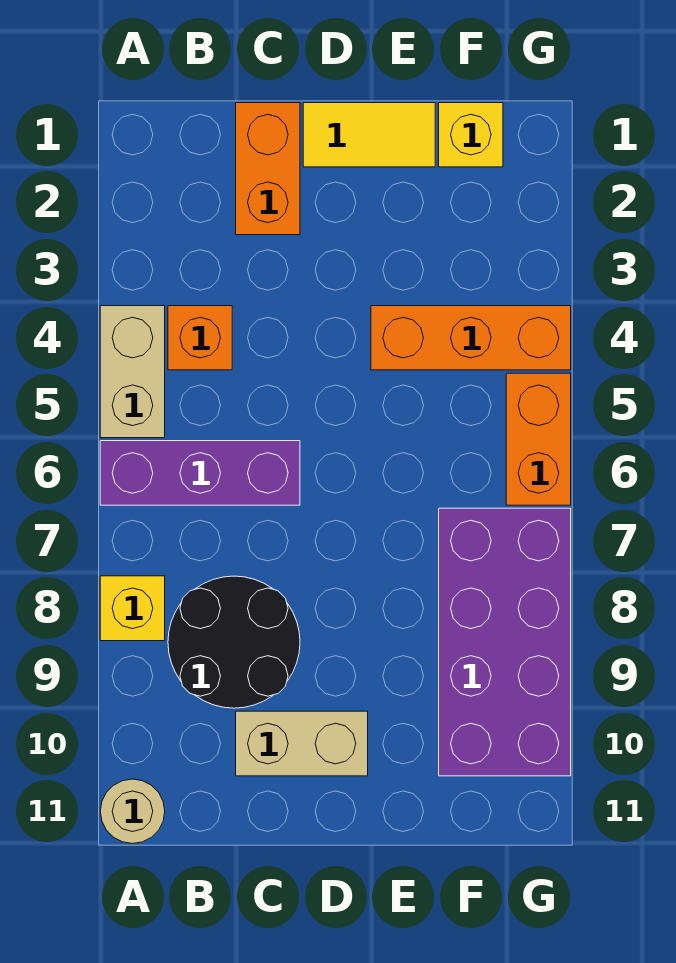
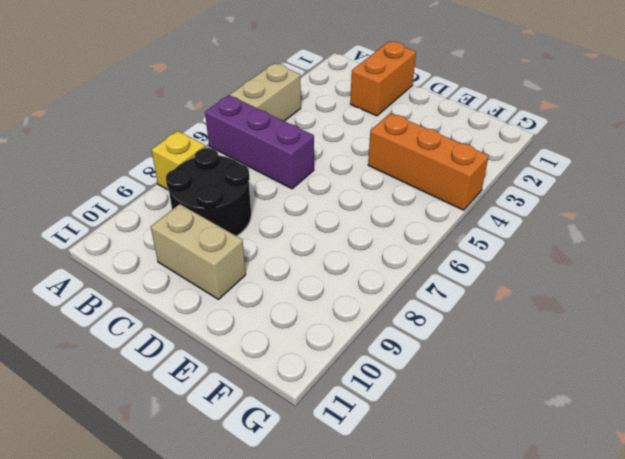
none -> tan round brick A11 level 1
none -> orange brick B4 level 1
none -> yellow tile D1:E1 level 1

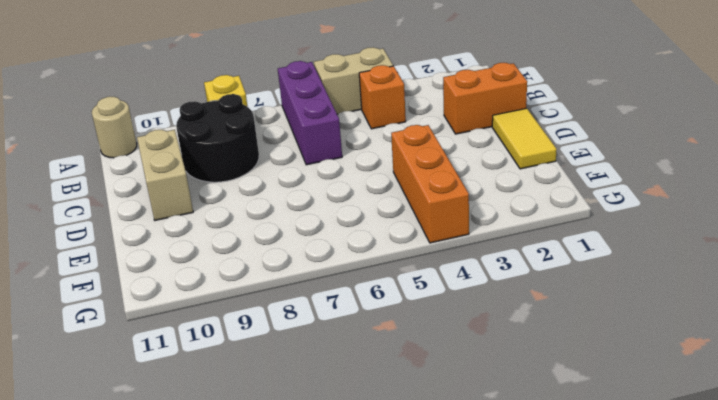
none -> yellow brick F1 level 1
none -> purple brick F7:G10 level 1
none -> orange brick G5:G6 level 1

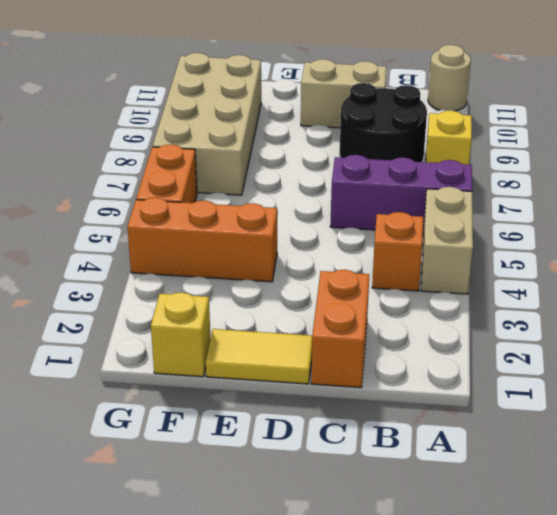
tan brick F7:G10 level 1 -> purple brick F7:G10 level 1

